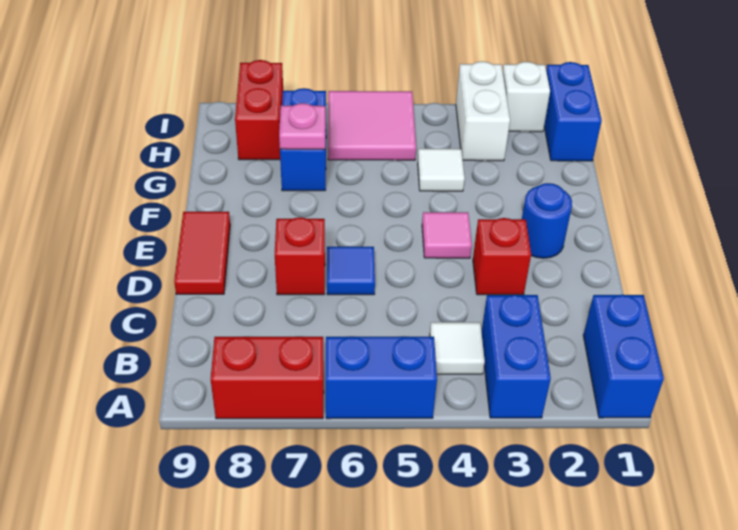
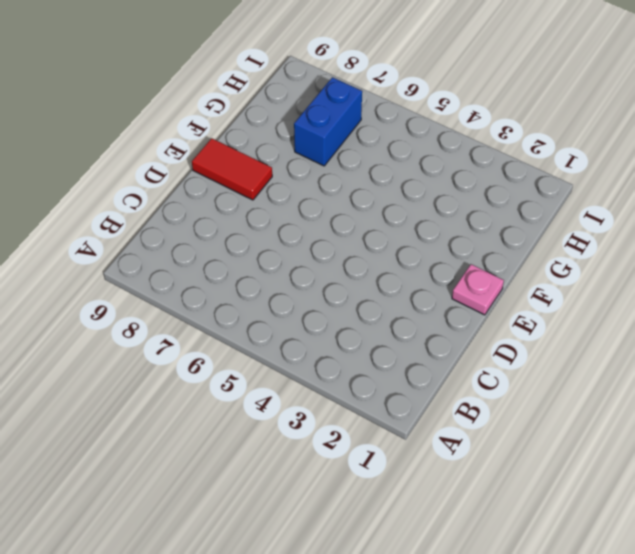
pink plate E1 level 1 -> pink plate G7 level 2
red tile E8:E9 level 1 -> red tile D9:E9 level 1
none -> blue brick A1:B1 level 1
none -> blue brick A3:B3 level 1
none -> blue brick A5:A6 level 1

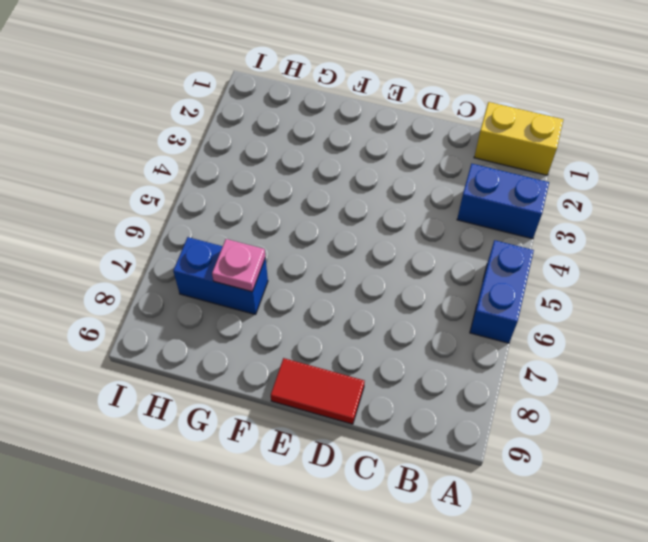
yellow brick A1:B1 level 1 -> blue brick A1:B1 level 1
none -> red brick A7:A8 level 1
none -> white tile B4 level 1
none -> red brick D3 level 1

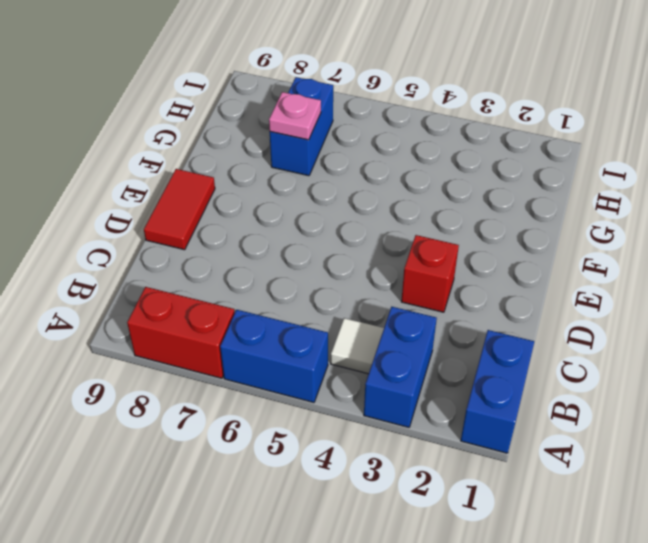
none -> blue tile D6 level 1
none -> red brick D7 level 1
none -> blue round brick E2 level 1

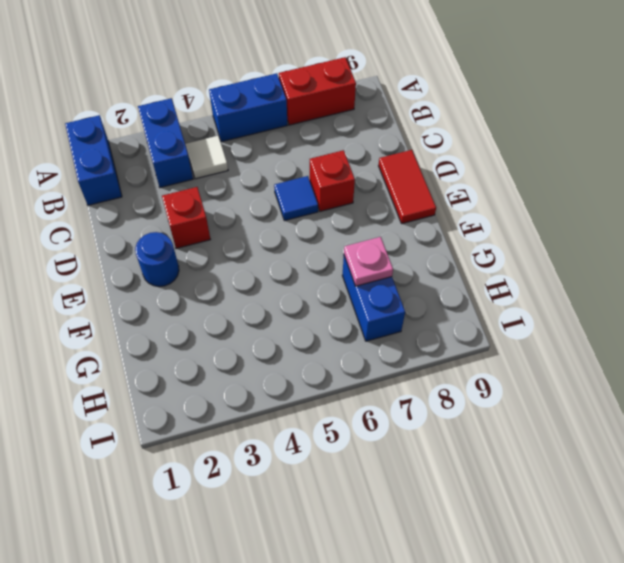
none -> pink tile E4 level 1
none -> white tile G4 level 1
none -> blue brick H1:I1 level 1

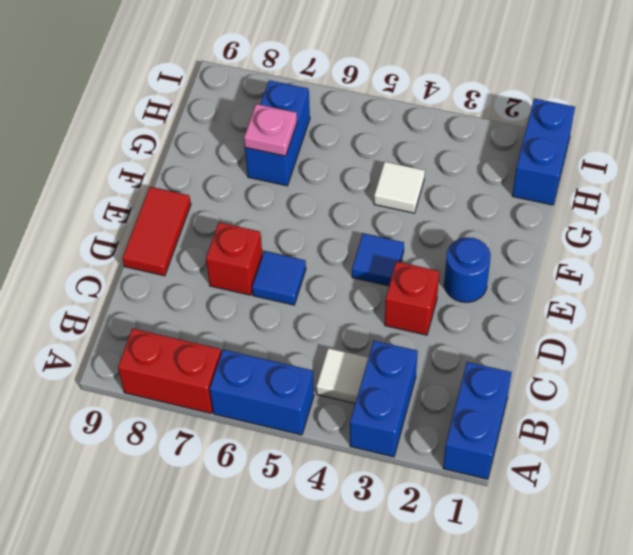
blue tile E4 level 1 -> pink tile E4 level 1
none -> white brick H3:I3 level 1
none -> pink tile H5:I6 level 1
none -> red brick H8:I8 level 1

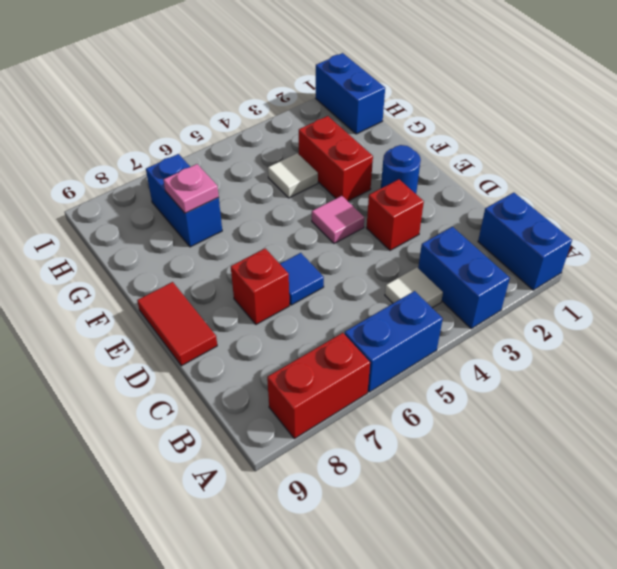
red brick F3:G3 level 1 -> red brick H8:I8 level 1
none -> white brick H3:I3 level 1
none -> pink tile H5:I6 level 1
none -> white brick I2 level 1

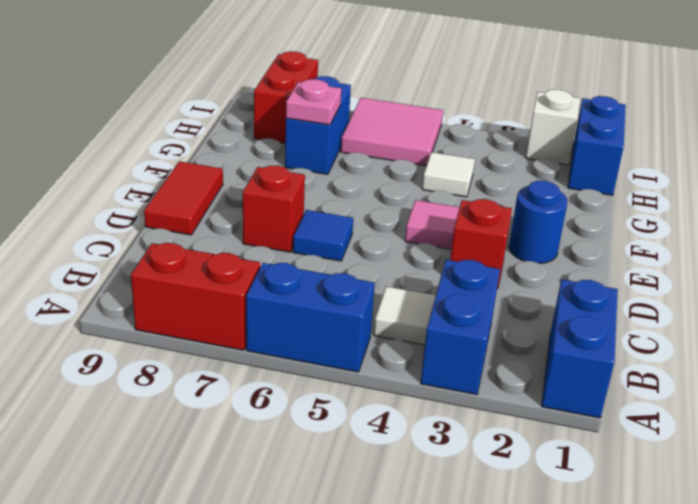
none -> white brick H3:I3 level 1

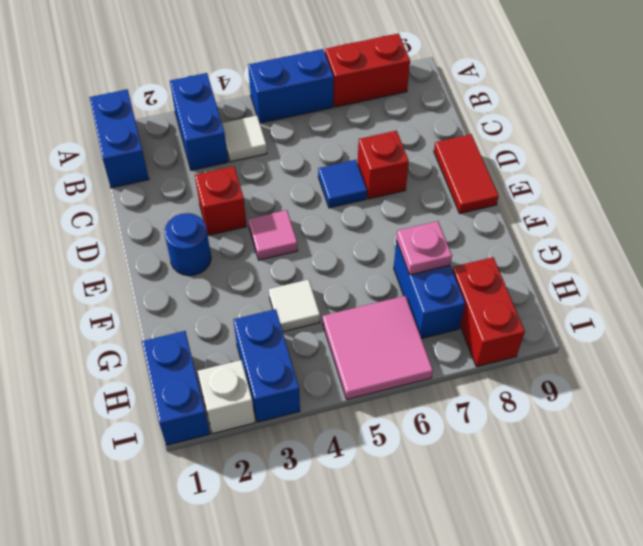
blue brick H3:I3 level 1 -> white brick H3:I3 level 1

